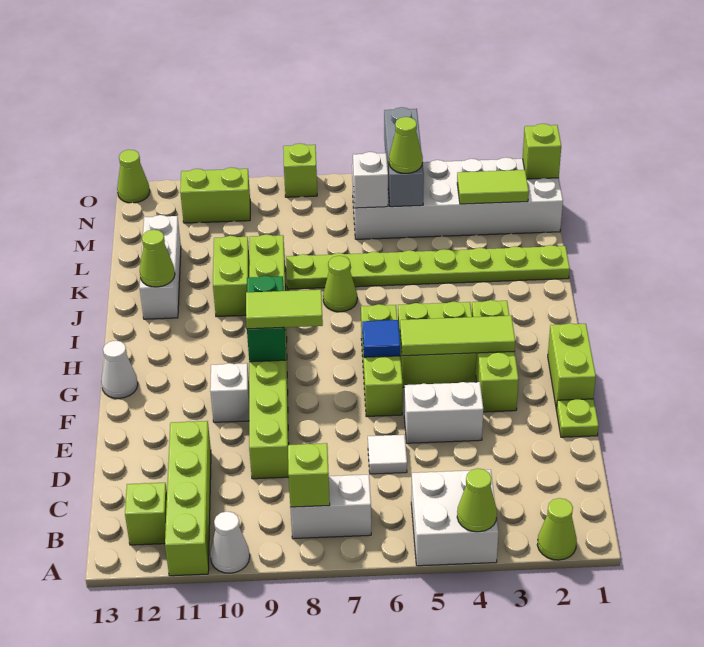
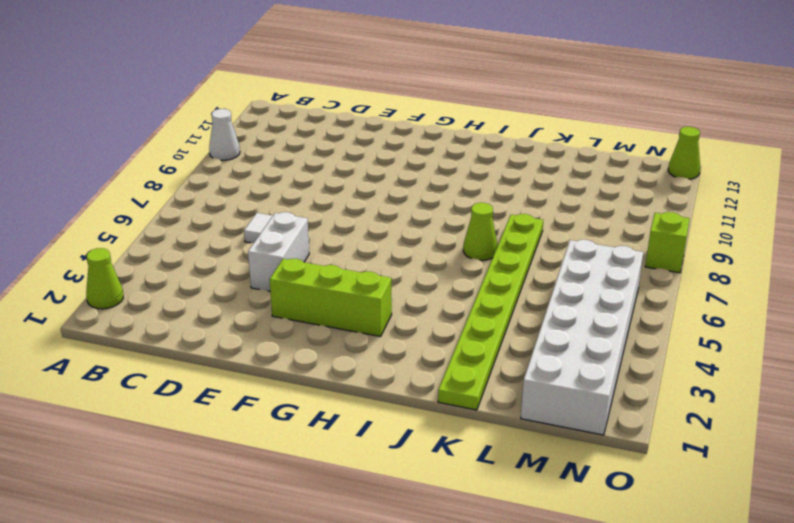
none -> white brick A4:B5 level 1
none -> lime brick A11:D11 level 1
none -> white brick B7:B8 level 1
none -> lime brick B12 level 1

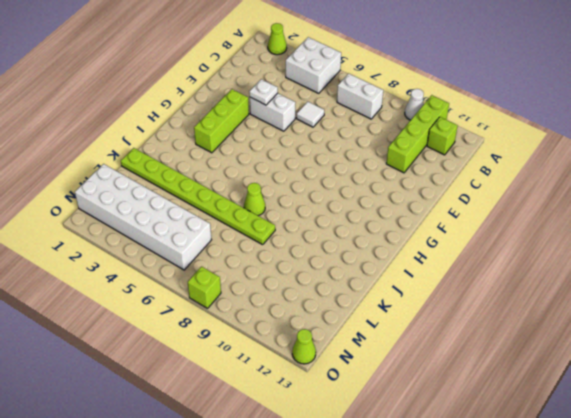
white plate E4 level 2 -> none
none -> lime brick D9:K9 level 1
none -> lime plate E1 level 1
none -> lime brick F1:G1 level 1
none -> lime brick F6:H6 level 1

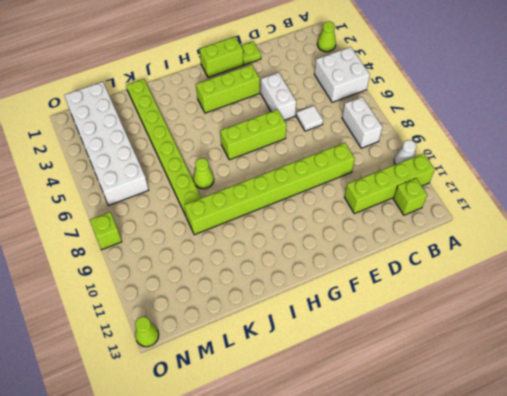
none -> white brick F10 level 1
none -> lime brick G4:H5 level 1
none -> white cone G13 level 1
none -> lime brick J10:K10 level 1

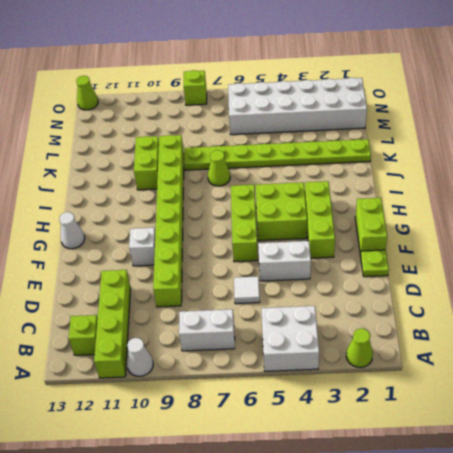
none -> white brick J12:L12 level 1
none -> lime brick N10:N11 level 1
none -> lime cone A4 level 2
none -> lime brick B8 level 2

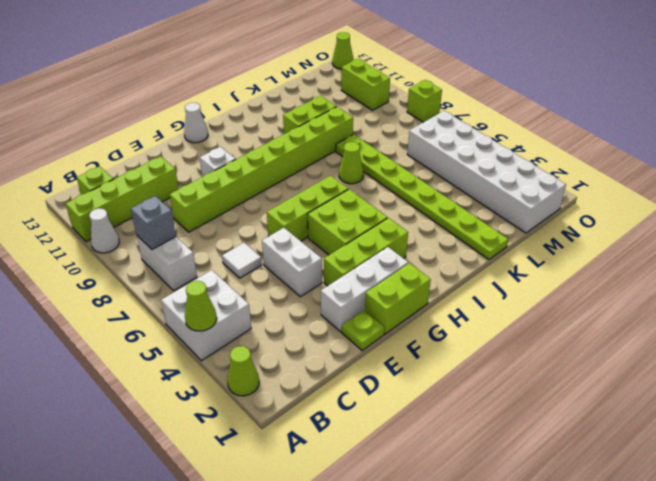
grey brick B8 level 2 -> lime brick B8 level 2
white brick E2:G2 level 1 -> white brick J12:L12 level 1
none -> lime tile G3:G5 level 2
none -> blue tile G6 level 2
none -> green brick G9:H9 level 2
none -> lime cone J12 level 2

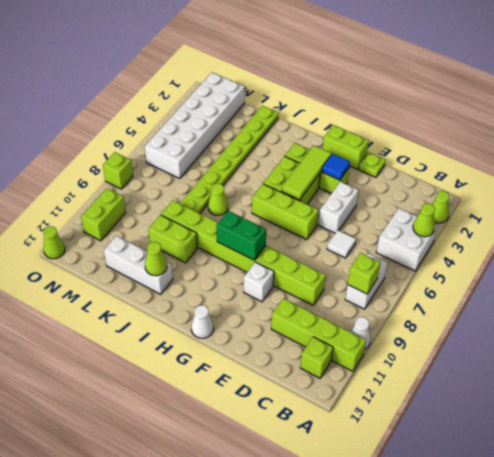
blue tile F3 level 2 -> blue tile G6 level 2
none -> lime tile M2:M3 level 2
none -> grey brick M5:O5 level 2
none -> white brick M6 level 2
none -> lime brick N1 level 2

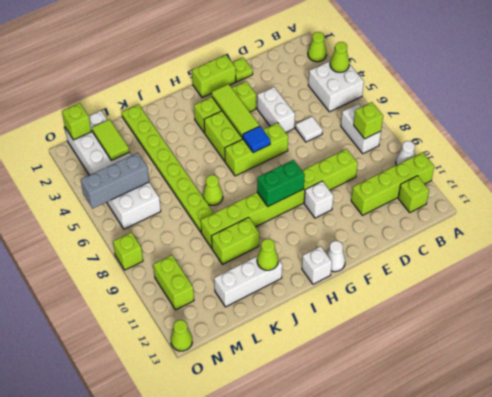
white brick H13 level 1 -> white brick M6 level 2
none -> lime tile G8:G9 level 3
none -> lime cone M5 level 3

